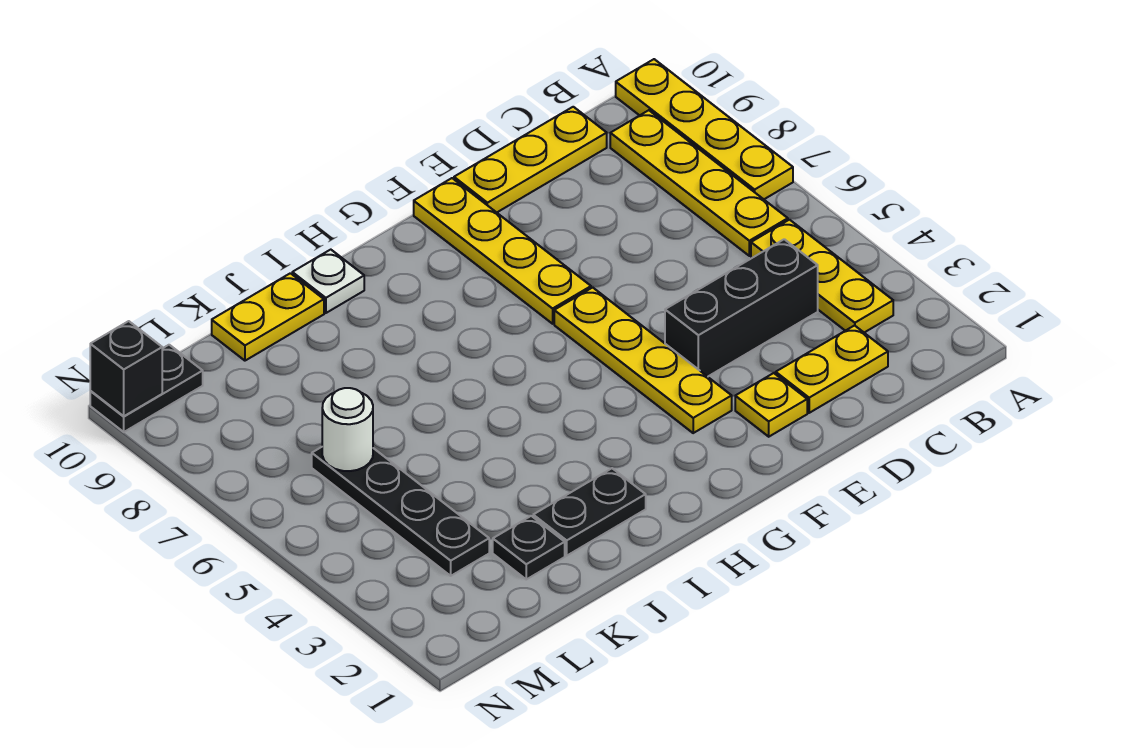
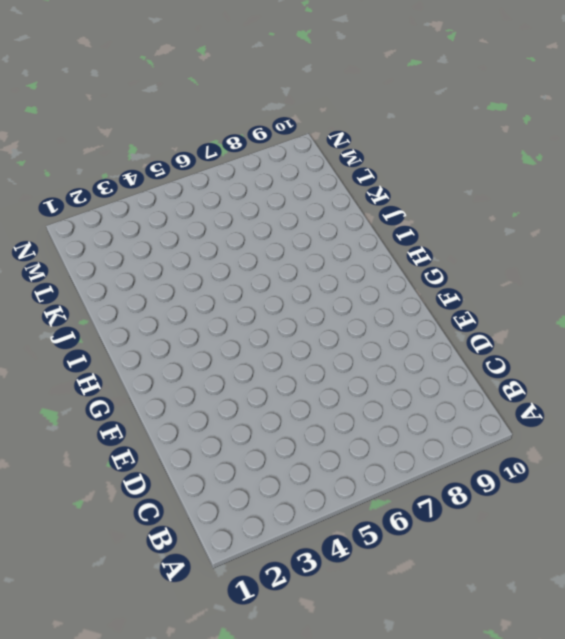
none -> yellow plate A7:A10 level 1
none -> yellow plate B3:B5 level 1
none -> yellow plate B6:B9 level 1

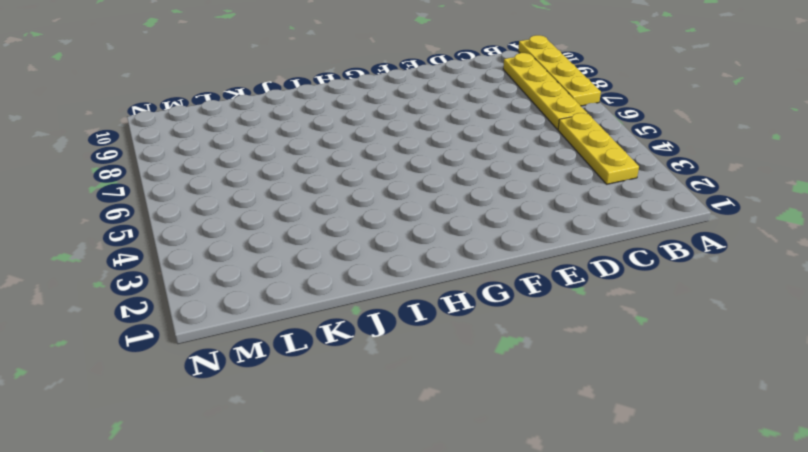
none -> yellow plate C2:D2 level 1
none -> black brick C4:E4 level 1
none -> yellow plate C10:E10 level 1

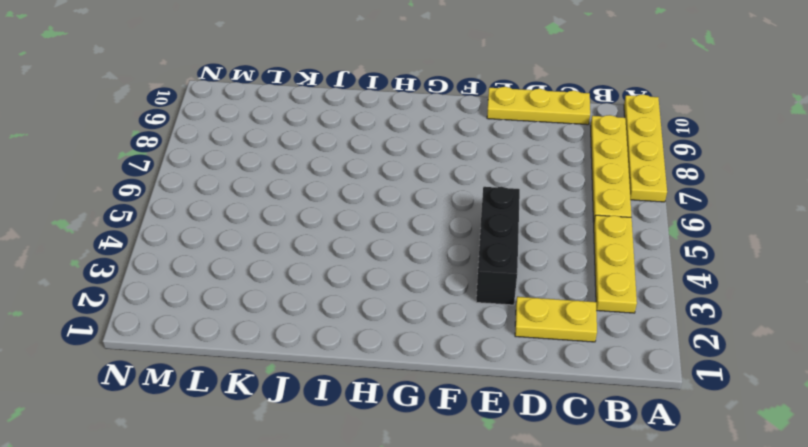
black brick E3:E5 level 1 -> black brick C4:E4 level 1
none -> yellow plate E2 level 1
none -> yellow plate F3:F6 level 1
none -> yellow plate F7:F10 level 1

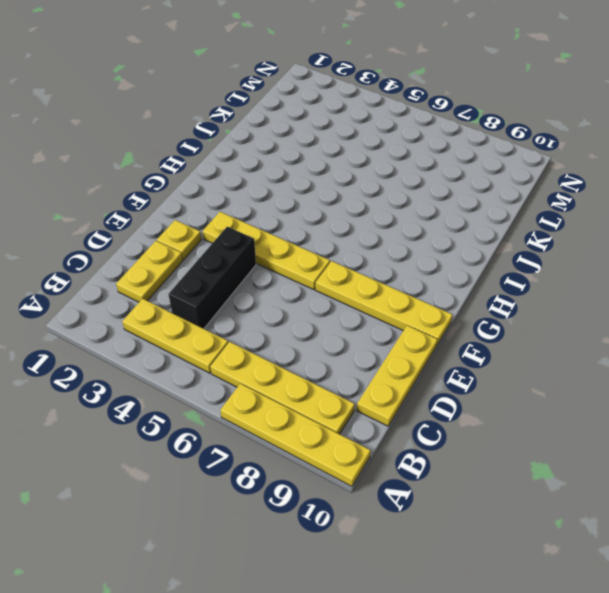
none -> black plate I2:J2 level 1
none -> white plate I10 level 1
none -> yellow plate J10:K10 level 1

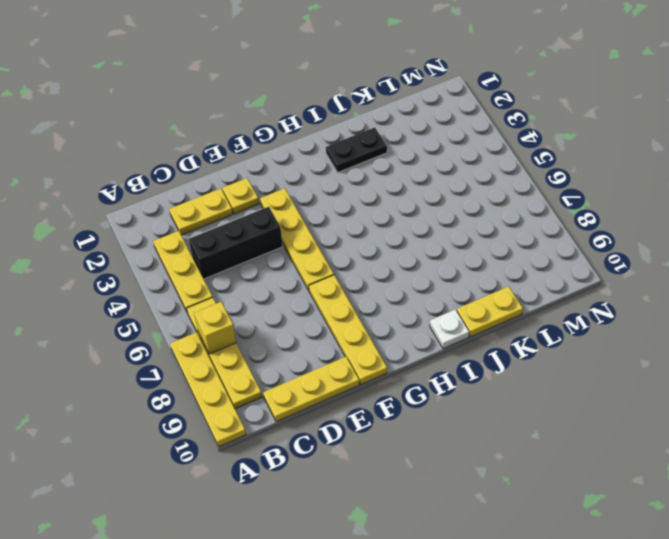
yellow brick B7 level 2 -> none
none -> black plate K2 level 1
none -> black plate L3:L6 level 1
none -> black plate M10:N10 level 1

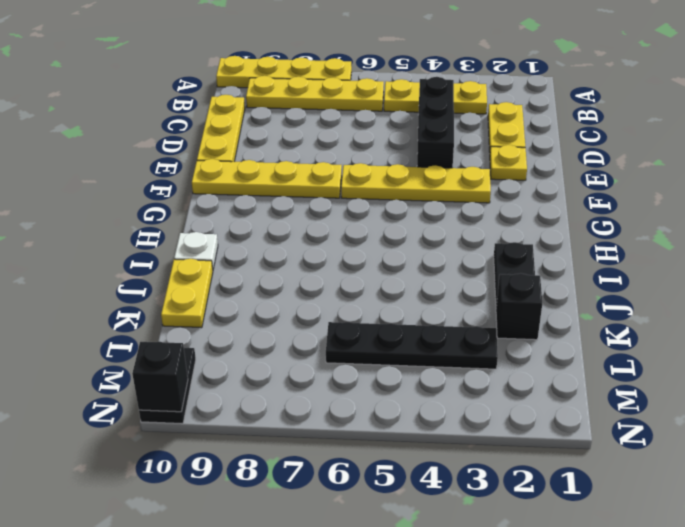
black brick K2 level 1 -> black plate K2 level 1
none -> white round brick L6 level 2

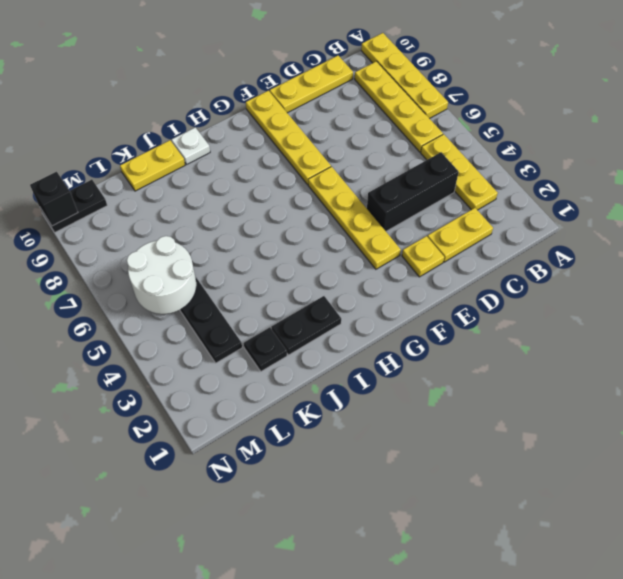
white round brick L5:M6 level 2 -> white round brick L6 level 2

